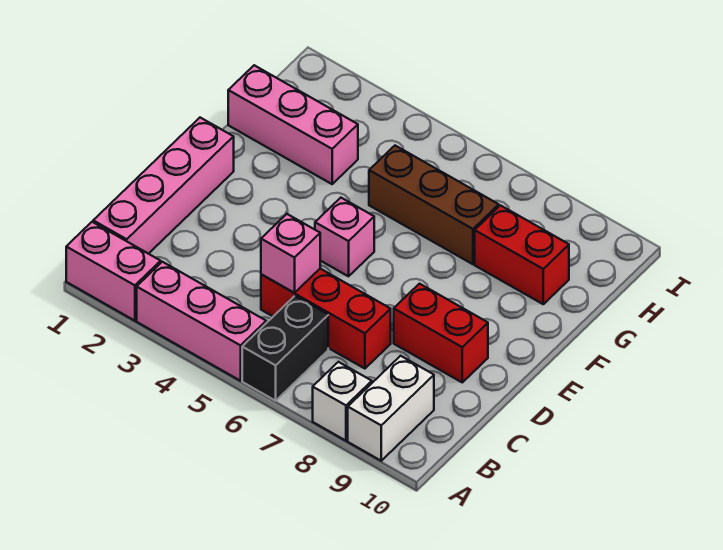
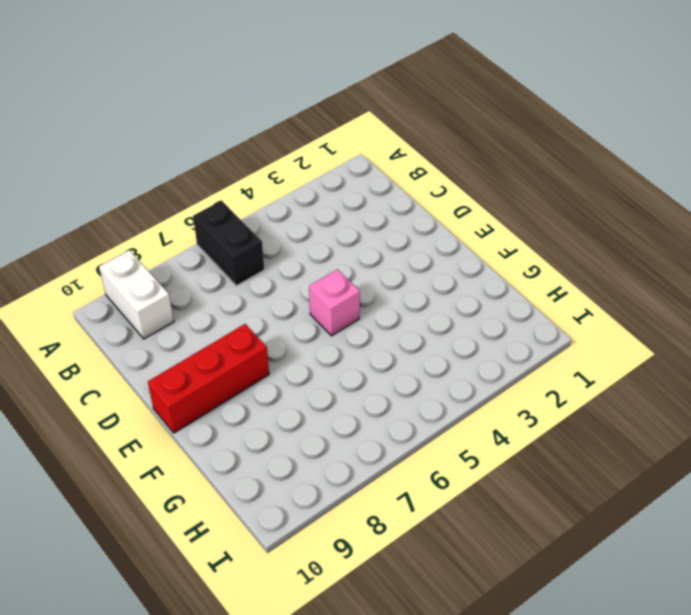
red brick E8:E10 level 1 -> red brick C5:C7 level 1
none -> pink brick A1:A2 level 1
none -> pink brick A3:A5 level 1
none -> white brick A8 level 1

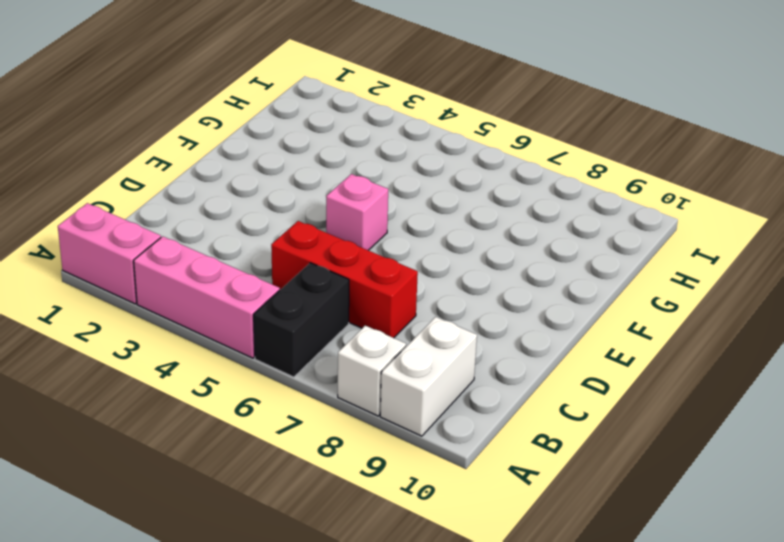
none -> pink brick B1:E1 level 1
none -> red brick D8:D9 level 1
none -> pink brick G1:G3 level 1

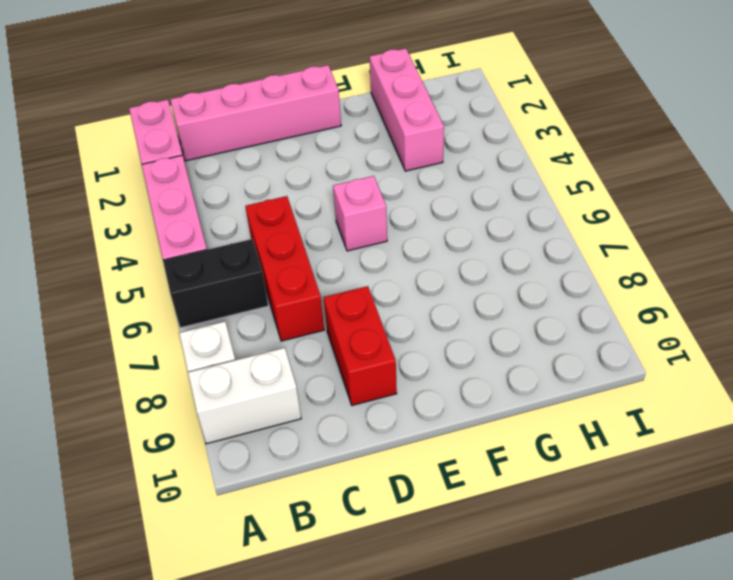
none -> brown brick G5:G7 level 1
none -> red brick G8:G9 level 1
none -> pink brick C5 level 2

